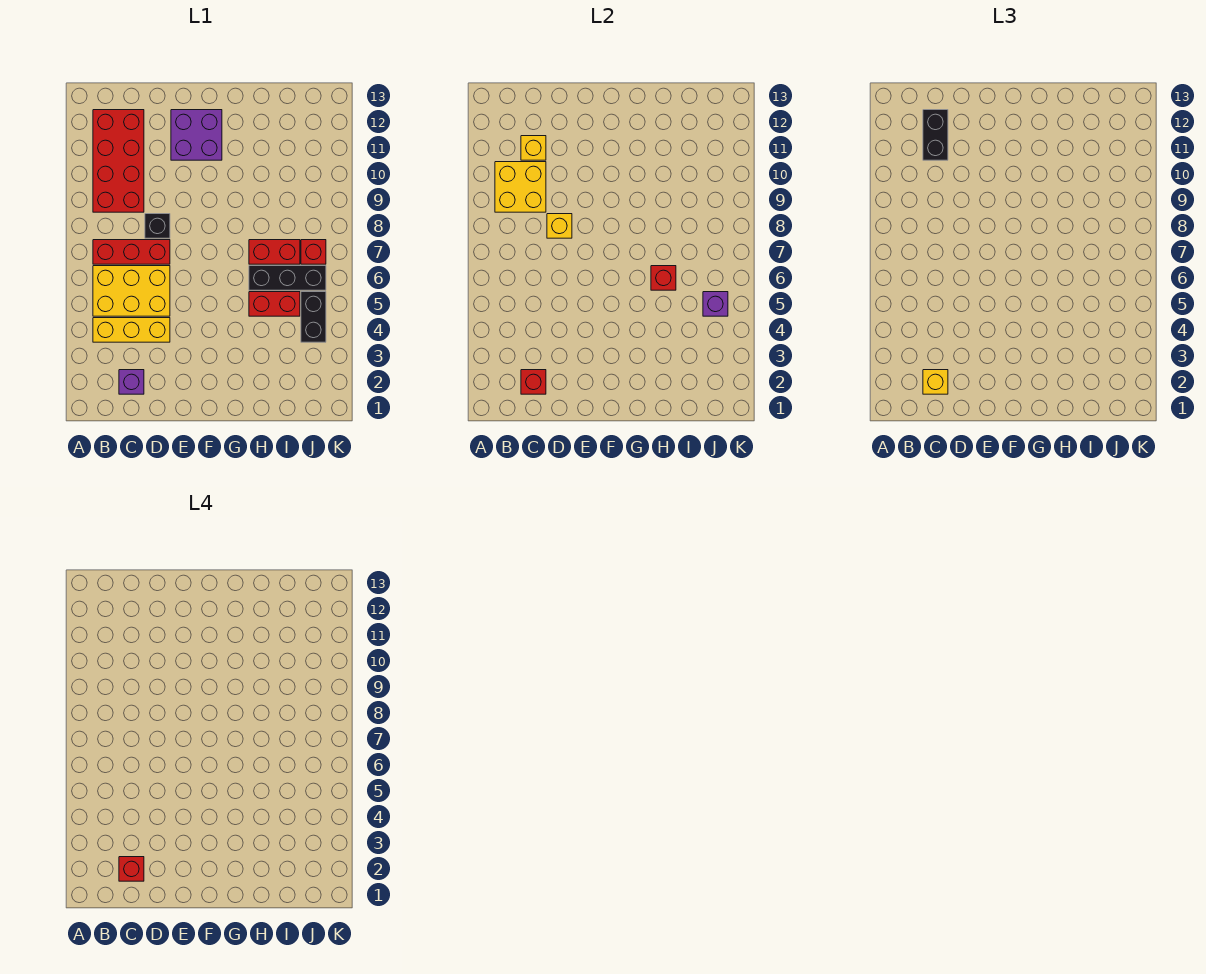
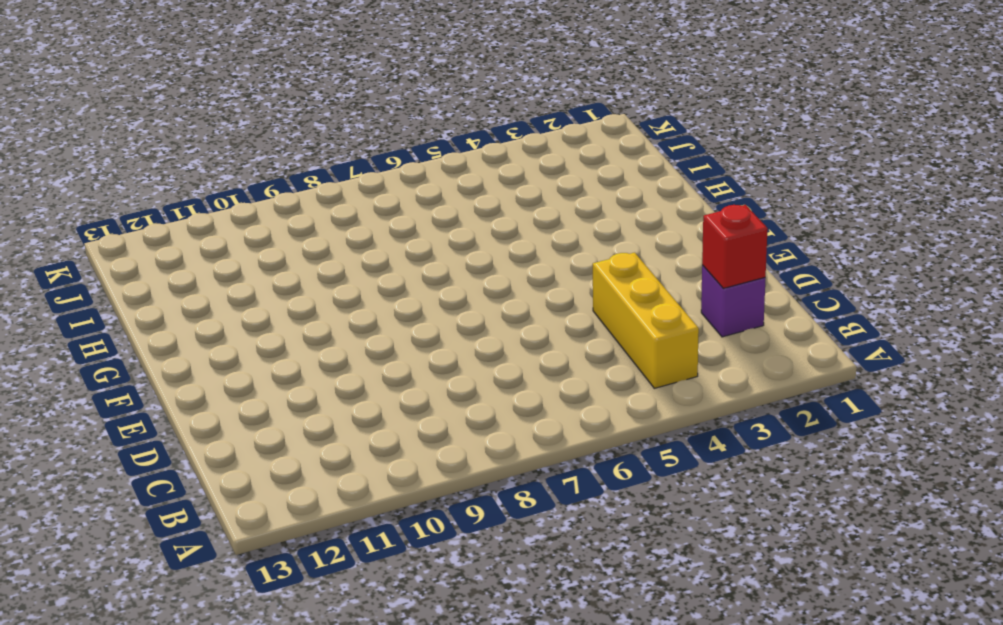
none -> yellow brick B5:D6 level 1
none -> red brick B7:D7 level 1
none -> red brick B9:C12 level 1

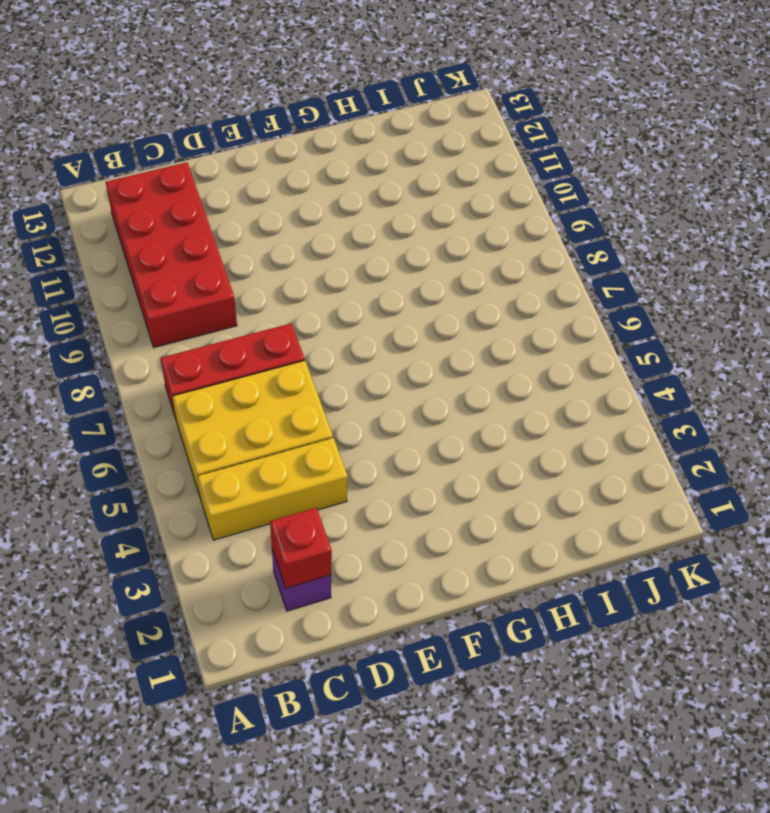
none -> black brick D8 level 1
none -> purple brick E11:F12 level 1
none -> red brick H5:I5 level 1

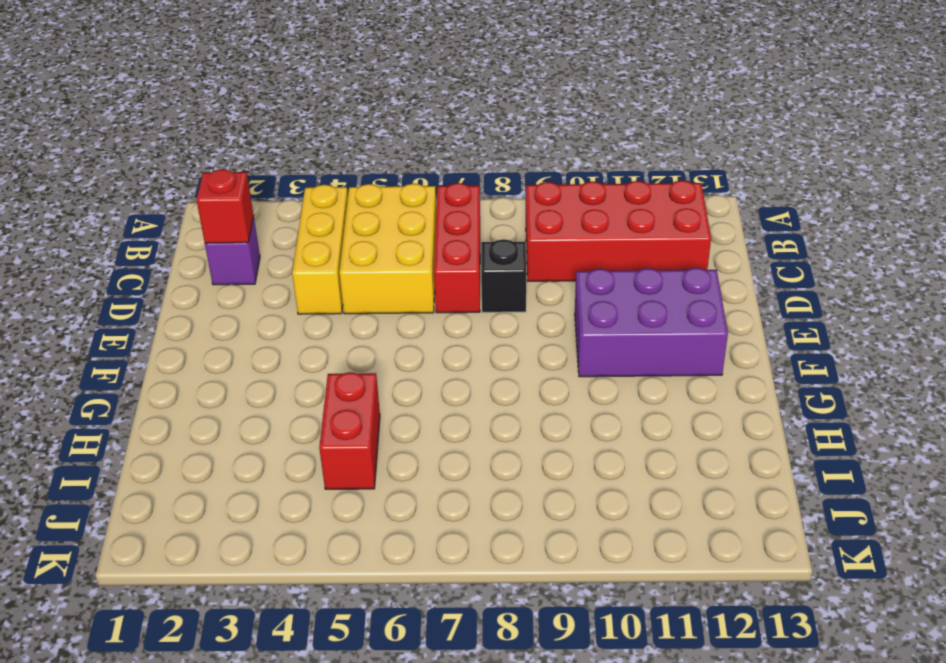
purple brick E10:F12 level 1 -> purple brick E11:F12 level 1
none -> black brick H6:J6 level 1
none -> red brick H7:I7 level 1
none -> black brick J4:J5 level 1

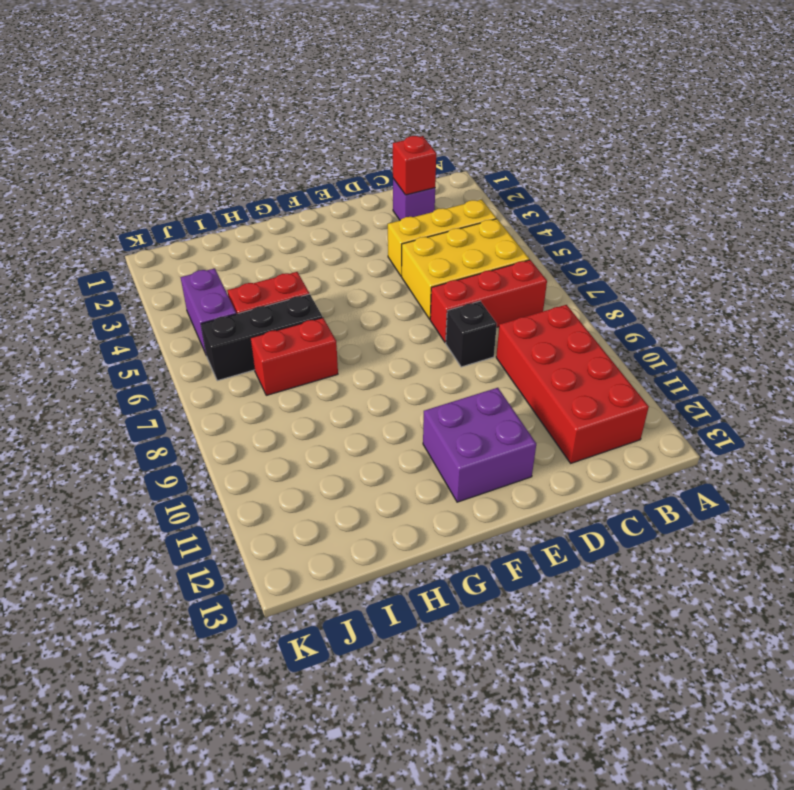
purple brick J4:J5 level 1 -> black brick J4:J5 level 1
none -> red brick J7 level 1
none -> yellow brick B9:C10 level 2
none -> yellow brick C11 level 2

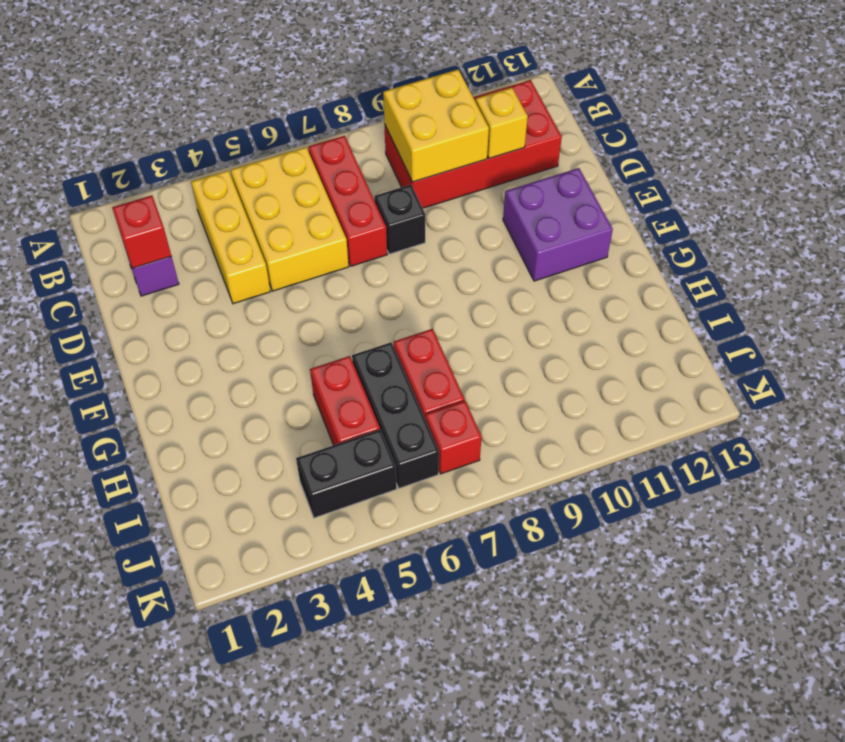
none -> yellow brick D8 level 2
none -> red brick H6 level 2
none -> purple brick J5 level 2

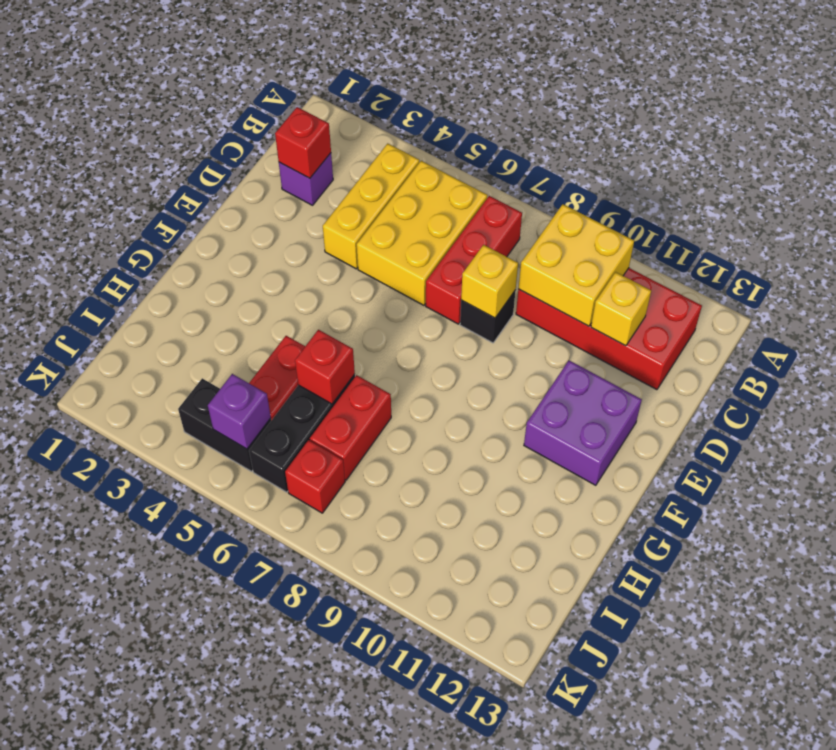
none -> yellow brick C2 level 3
none -> black brick C11:C12 level 3
none -> red brick C2 level 4

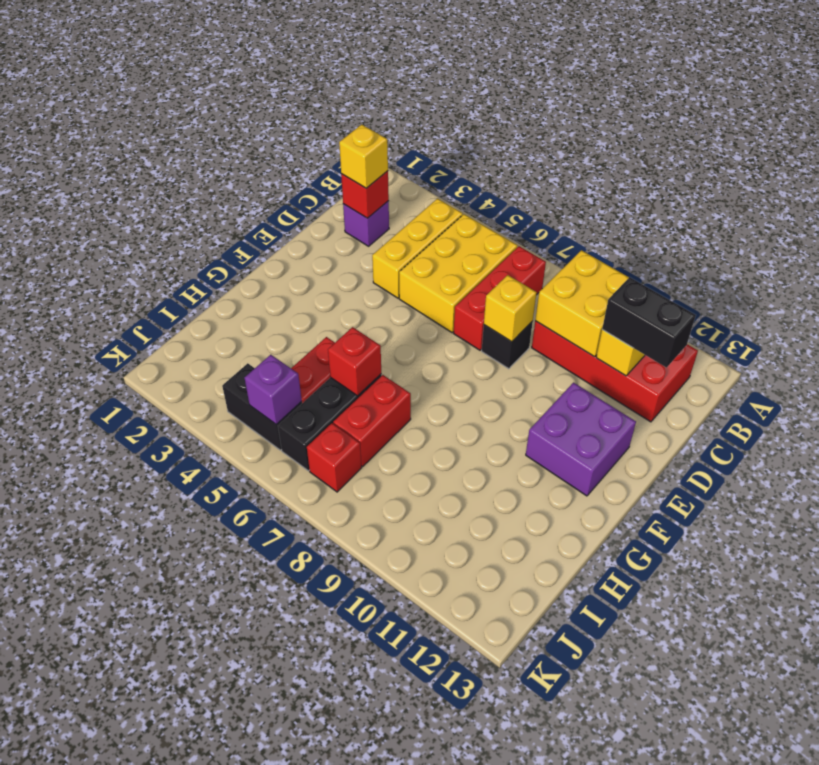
none -> red brick C2 level 4

